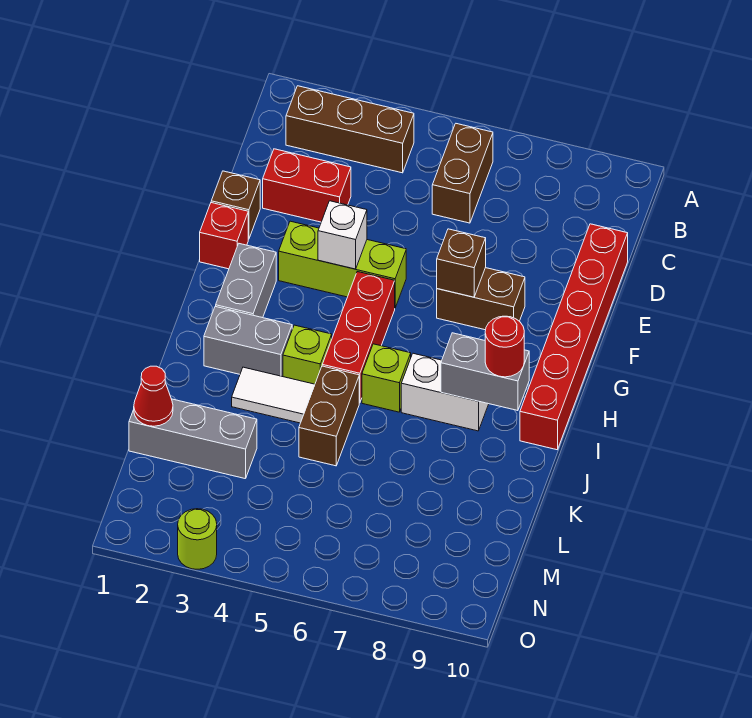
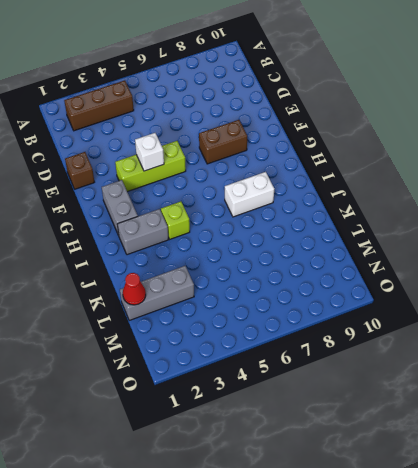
none -> brown brick B6:C6 level 1
none -> red brick D2:D3 level 1
none -> red brick D10:I10 level 1

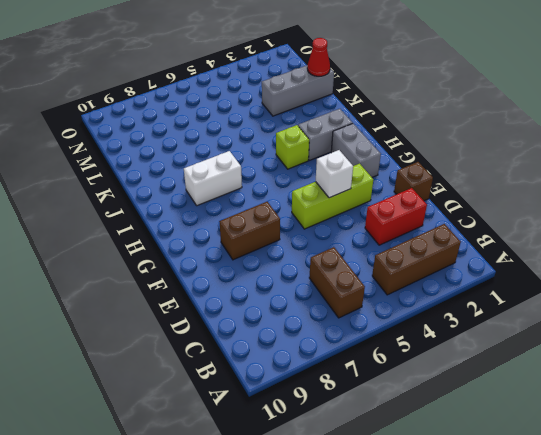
none -> red brick D10:I10 level 1
none -> red brick F1 level 1
none -> red brick G5:I5 level 1

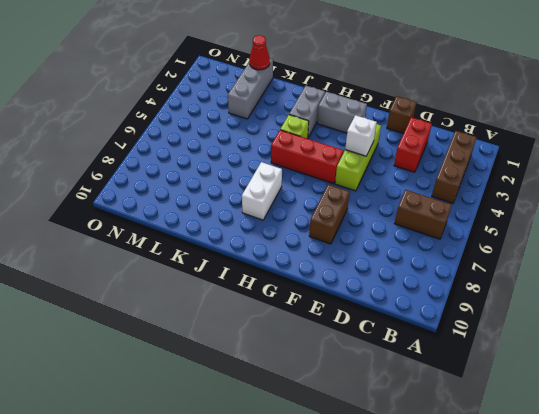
none -> red brick D10:I10 level 1
none -> red brick F1 level 1
none -> lime brick I6 level 1

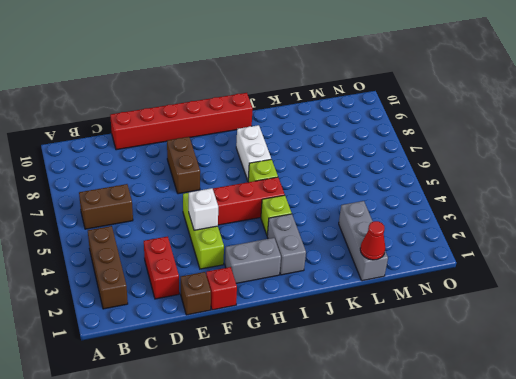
none -> white tile J3:J4 level 1
none -> brown brick J5:K5 level 1
none -> lime round brick O3 level 1

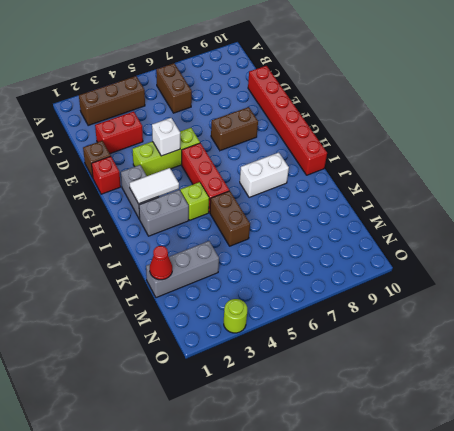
white tile H2:H3 level 2 -> white tile J3:J4 level 1
none -> lime brick I6 level 1
none -> brown brick F7 level 2
none -> grey brick I8:I9 level 2

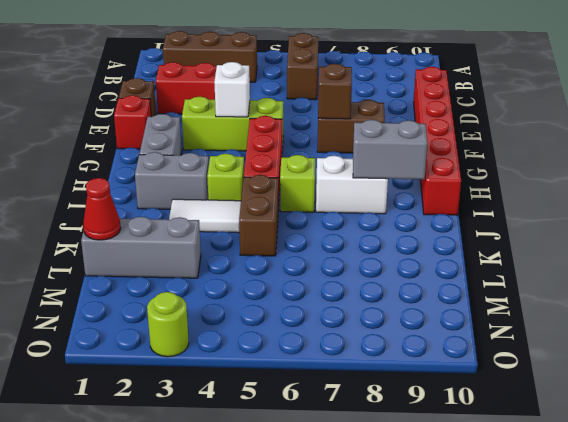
none -> red round brick I9 level 3

